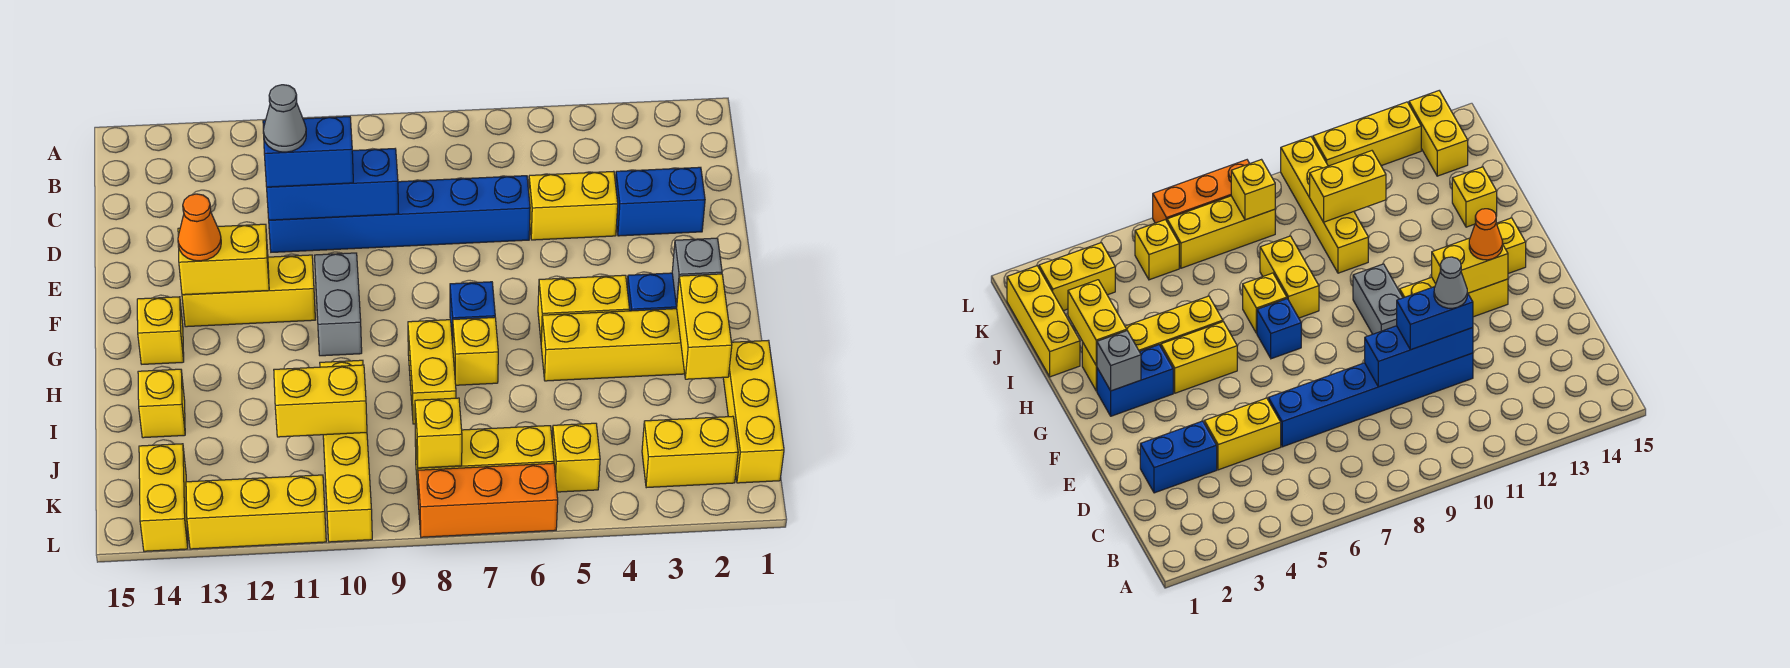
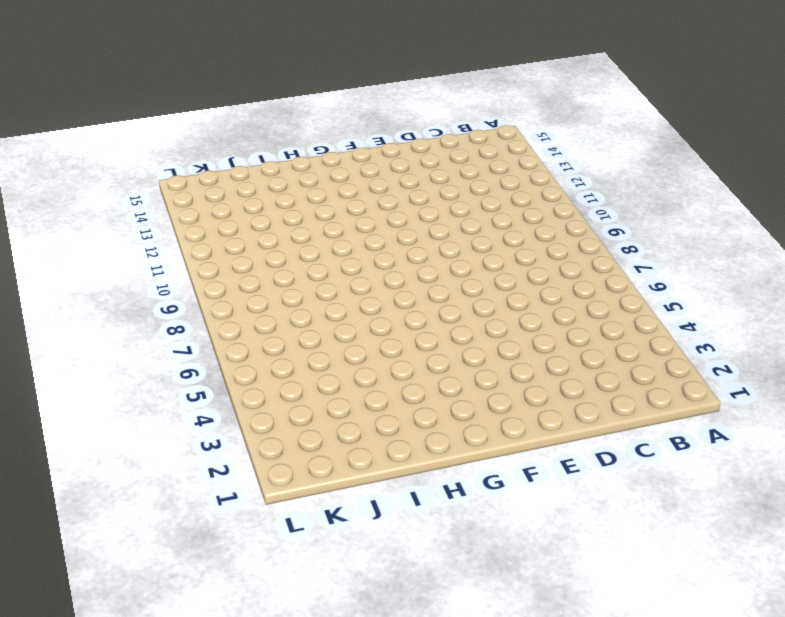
none -> blue brick D2:D3 level 1
none -> yellow brick D4:D5 level 1
none -> blue brick D6:D11 level 1
none -> grey brick F10:G10 level 1

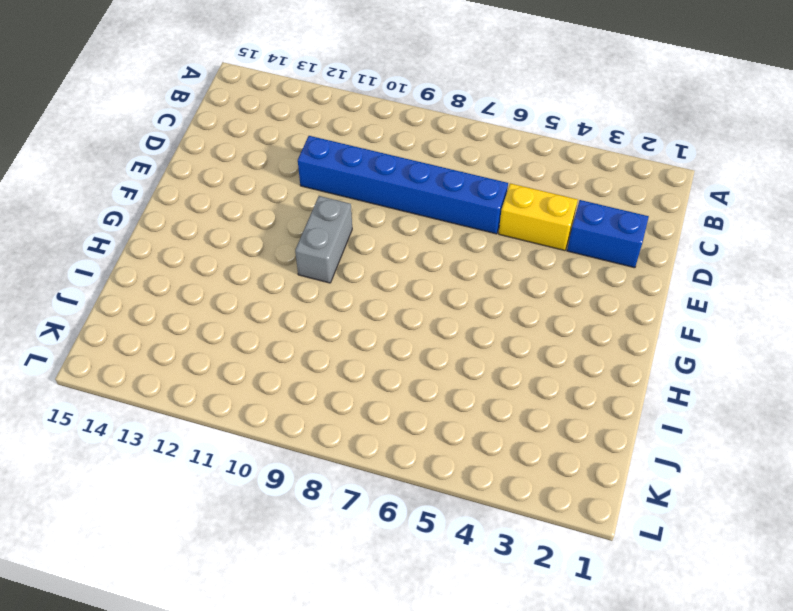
none -> yellow brick F11:F13 level 1
none -> blue brick G2:G3 level 1
none -> yellow brick G4:G5 level 1
none -> blue brick G7 level 1

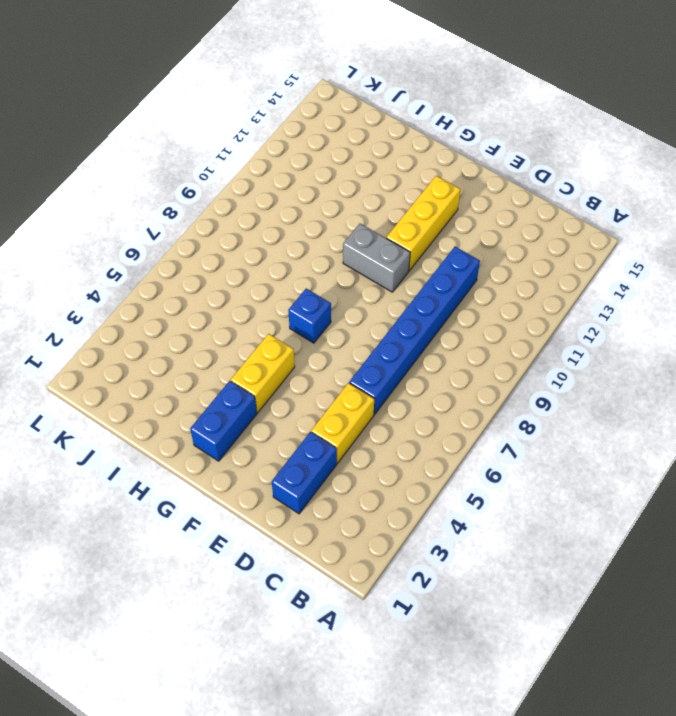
none -> yellow brick G14 level 1
none -> yellow brick H2:H5 level 1
none -> yellow brick H7 level 1
none -> yellow brick H8:I8 level 1

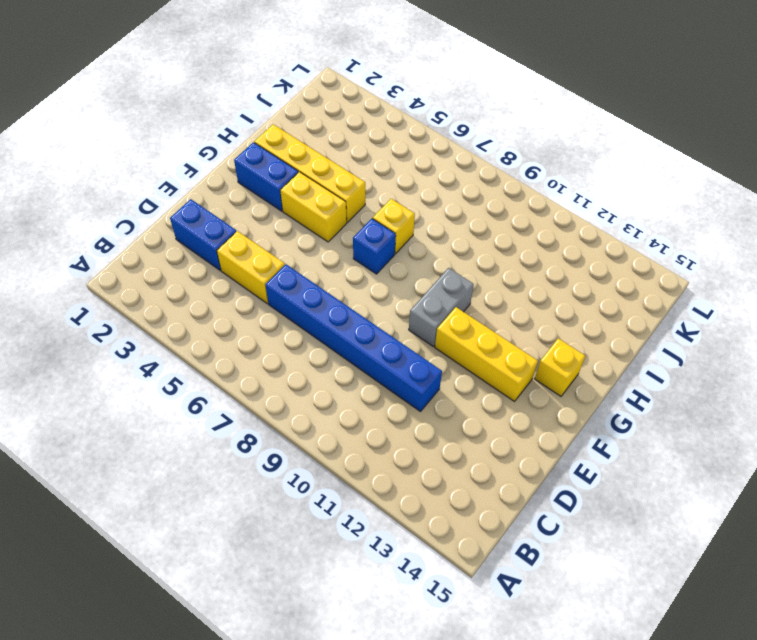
none -> yellow brick H8:I8 level 1
none -> yellow brick I1:K1 level 1
none -> yellow brick I10:L10 level 1
none -> yellow brick I14 level 1

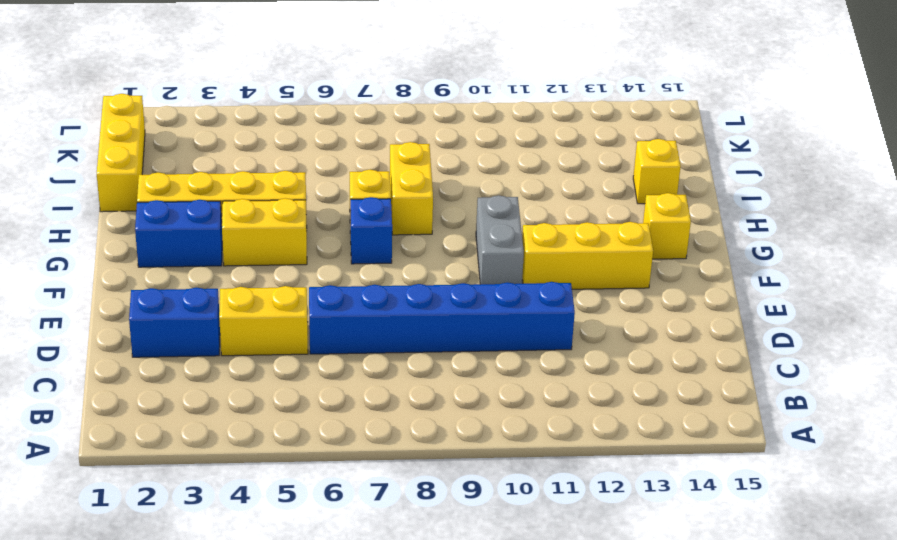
none -> yellow brick I10:L10 level 1
none -> yellow brick K2:K3 level 1
none -> yellow brick K5 level 1
none -> yellow brick K6:K8 level 1

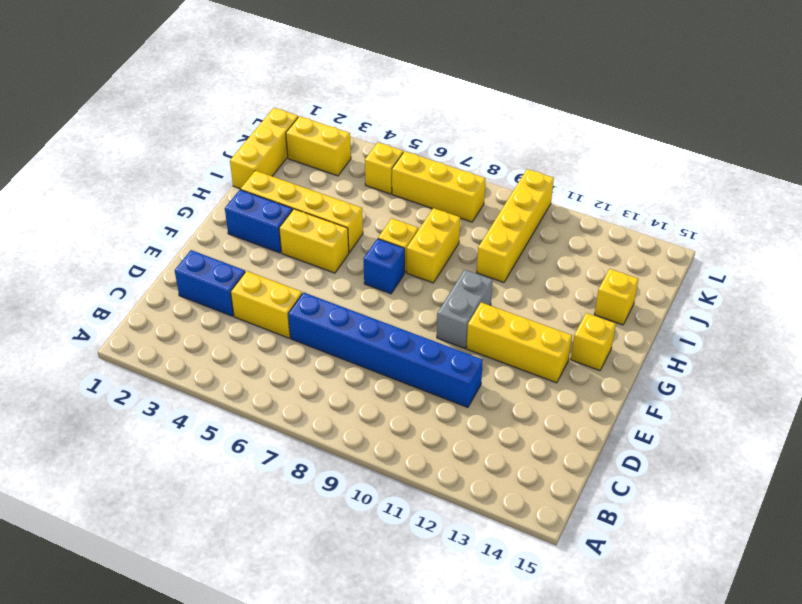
none -> yellow brick K14:L14 level 1
none -> orange brick L6:L8 level 1
none -> yellow brick L11:L13 level 1
none -> blue brick D9:D11 level 2

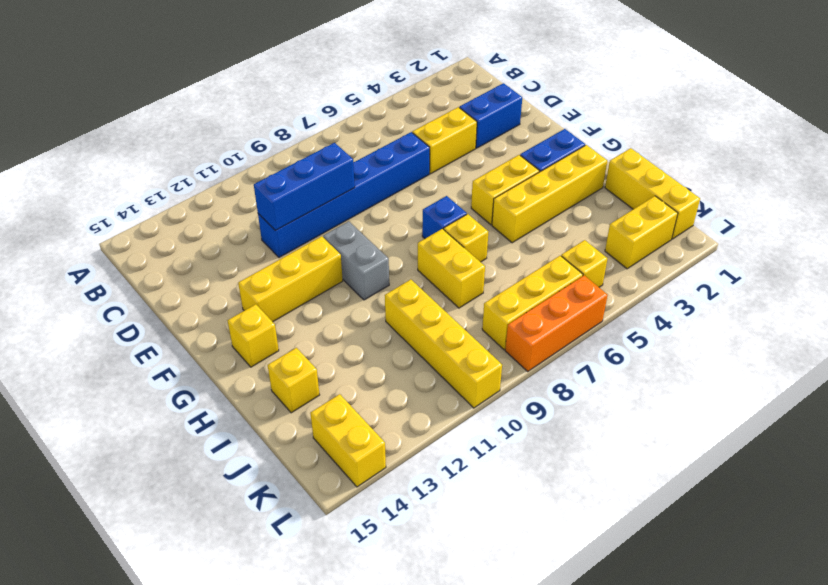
none -> yellow brick L11:L13 level 1
none -> yellow brick F12:F13 level 2
none -> grey brick G2 level 2
none -> yellow brick H2:I2 level 2

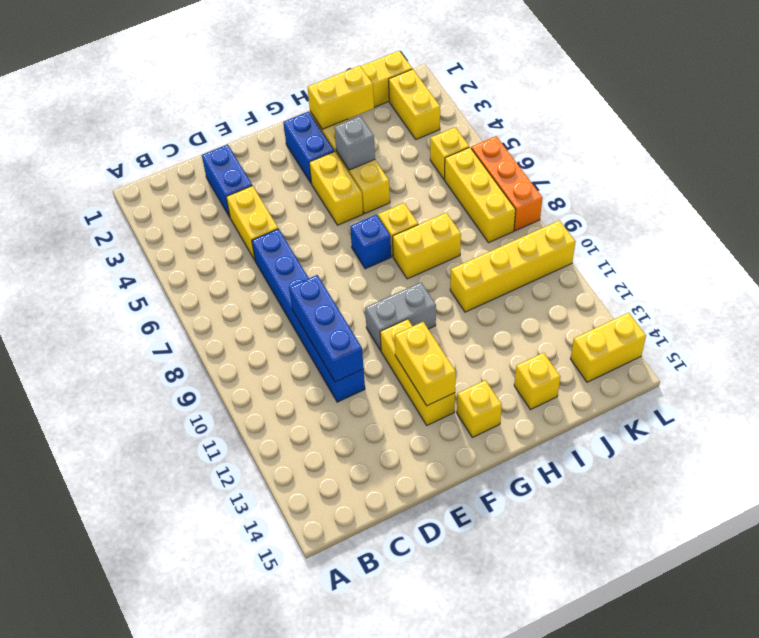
grey brick H4 level 2 -> grey brick G2 level 2
none -> yellow brick L11:L13 level 1
none -> yellow brick J10:J11 level 2
none -> yellow brick K8 level 2
none -> blue brick D10:D11 level 3

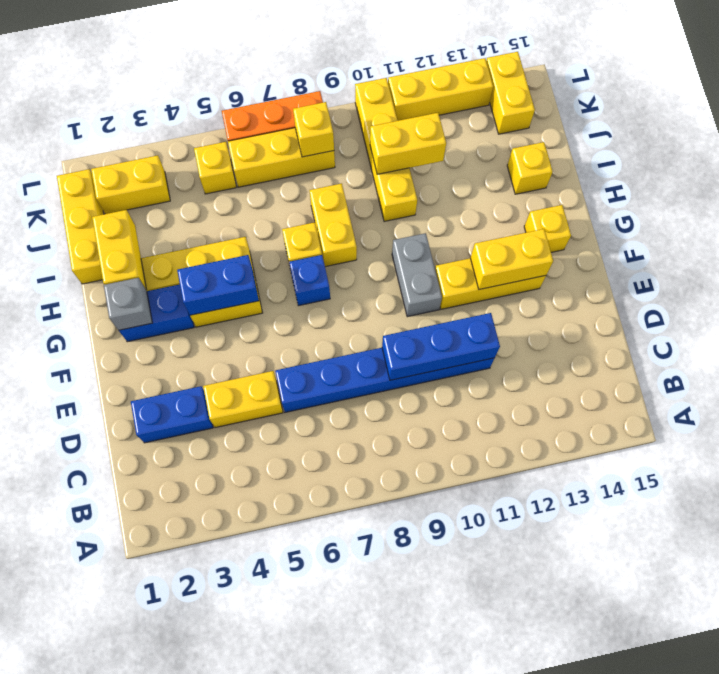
blue brick G4:G5 level 2 -> blue brick D10:D11 level 3
none -> orange cone F13 level 3
none -> grey cone D11 level 4

